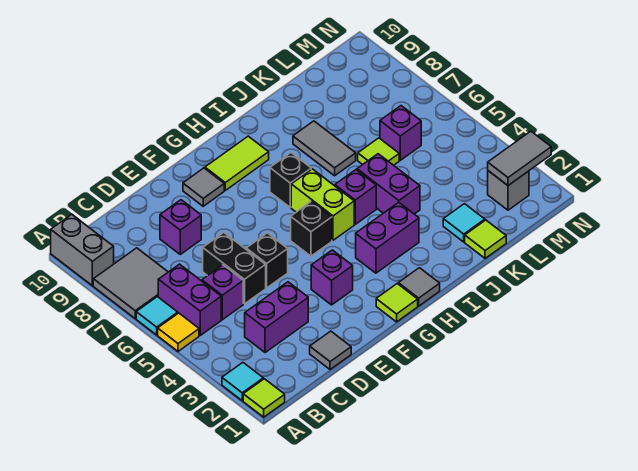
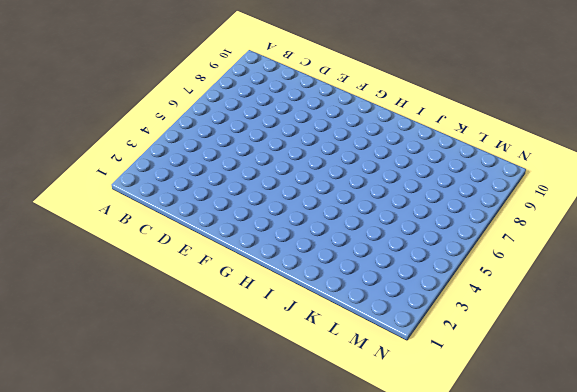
none -> lime tile A1 level 1
none -> cyan tile A2 level 1
none -> yellow tile A5 level 1
none -> cyan tile A6 level 1

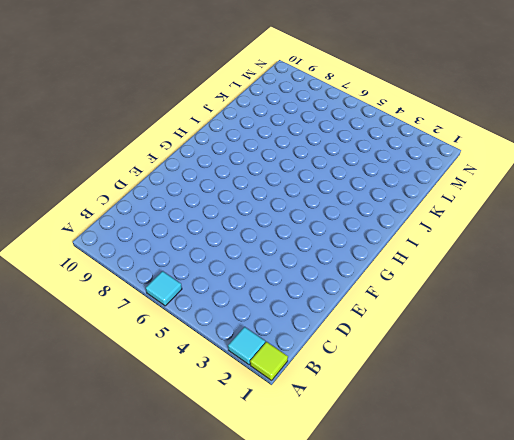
none -> yellow tile A5 level 1
none -> grey tile A7:B8 level 1
none -> grey brick A9:A10 level 1
none -> purple brick B5:B6 level 1

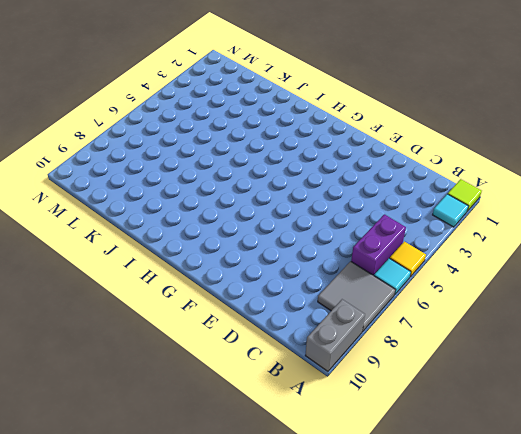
none -> purple brick C3:D3 level 1
none -> purple brick C5 level 1
none -> grey tile D1 level 1
none -> black brick D5:D6 level 1

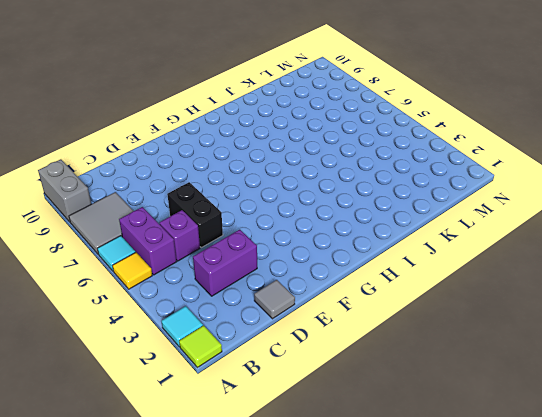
none -> purple brick D8 level 1
none -> black brick E5 level 1
none -> purple brick F3 level 1
none -> grey tile F9 level 1

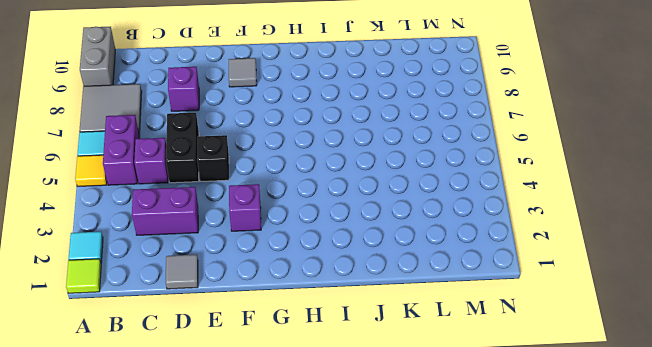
none -> lime tile G1 level 1
none -> black brick G5 level 1
none -> lime tile G9:H9 level 1
none -> grey tile H1 level 1

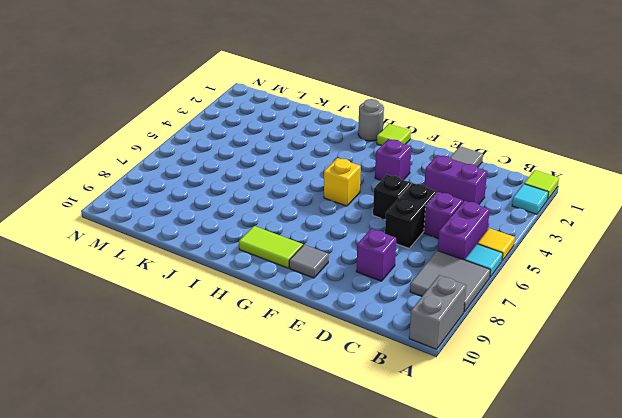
yellow brick G5 level 1 -> black brick G5 level 1
grey round brick H1 level 1 -> grey tile H1 level 1
none -> purple brick H3:I3 level 1
none -> lime brick H5:H6 level 1
none -> black brick H7 level 1
none -> purple brick I5 level 1

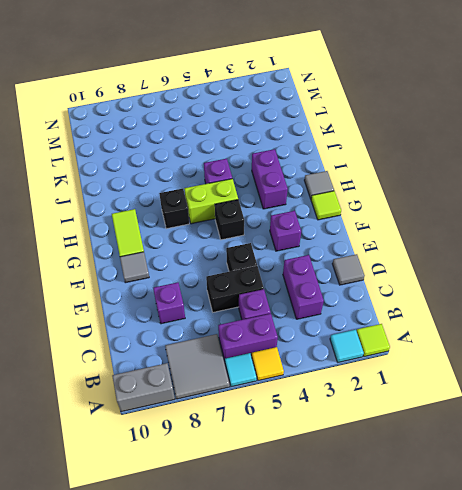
none -> purple brick J4:J5 level 1
none -> grey tile J7:J8 level 1
none -> lime tile K1 level 1
none -> cyan tile K2 level 1

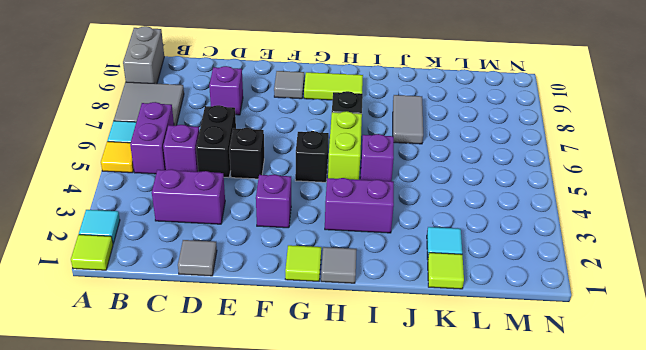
none -> purple brick J4:J5 level 1
none -> lime tile K6 level 1
none -> purple brick L6 level 1
none -> grey brick M2 level 1

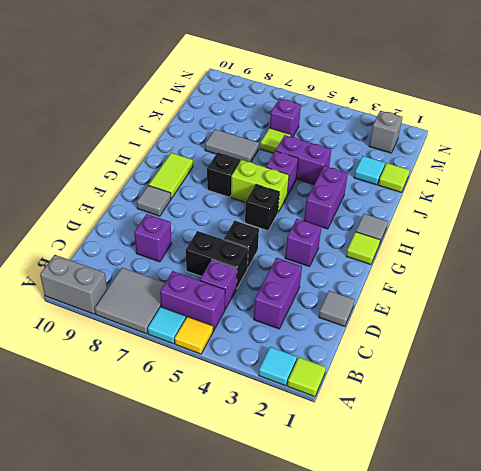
none -> grey tile M2:N2 level 2

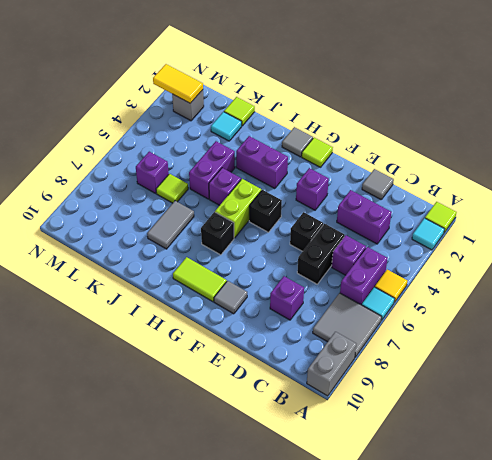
yellow tile M2:N2 level 2 -> grey tile M2:N2 level 2

